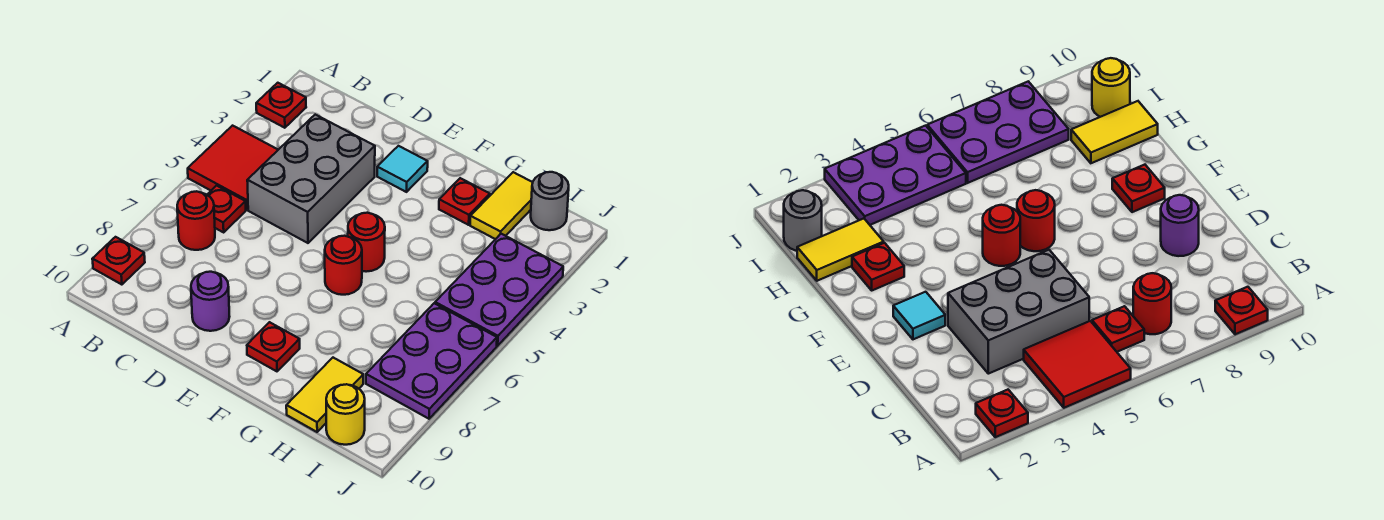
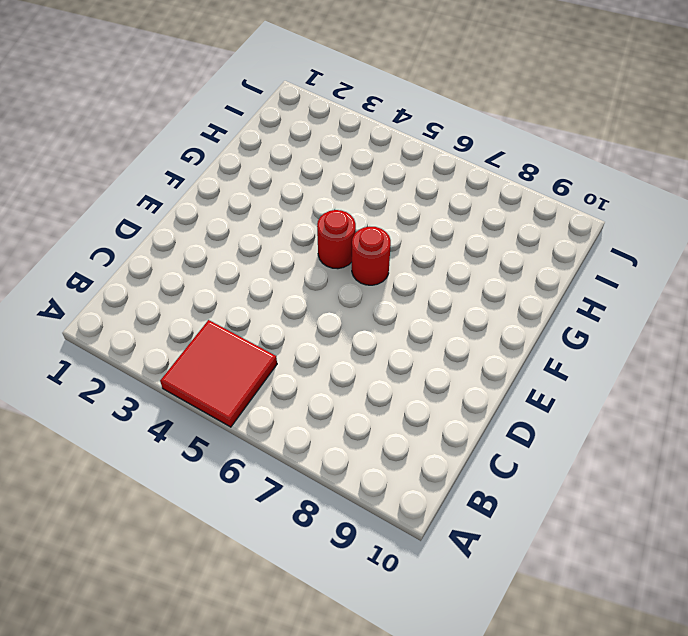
none -> red plate A2 level 1
none -> red plate A9 level 1
none -> red plate B6 level 1

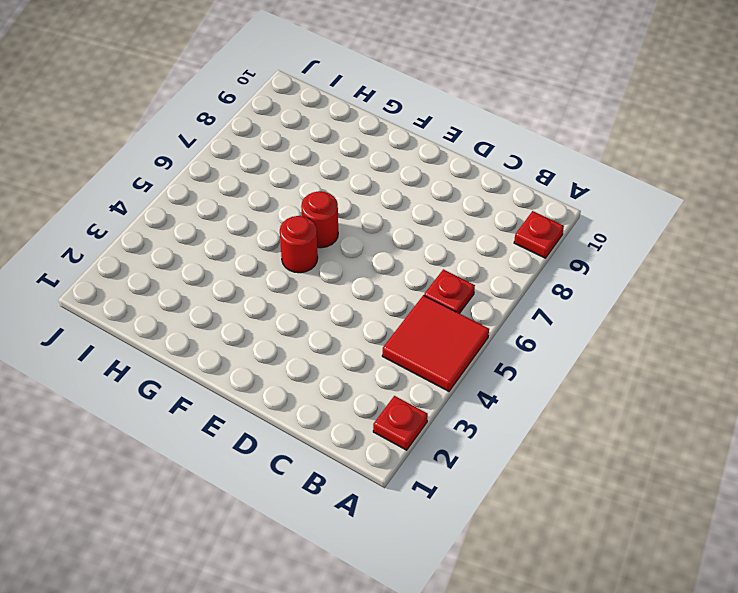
none -> red round brick B7 level 1
none -> grey brick C3:D5 level 1
none -> purple round brick D9 level 1

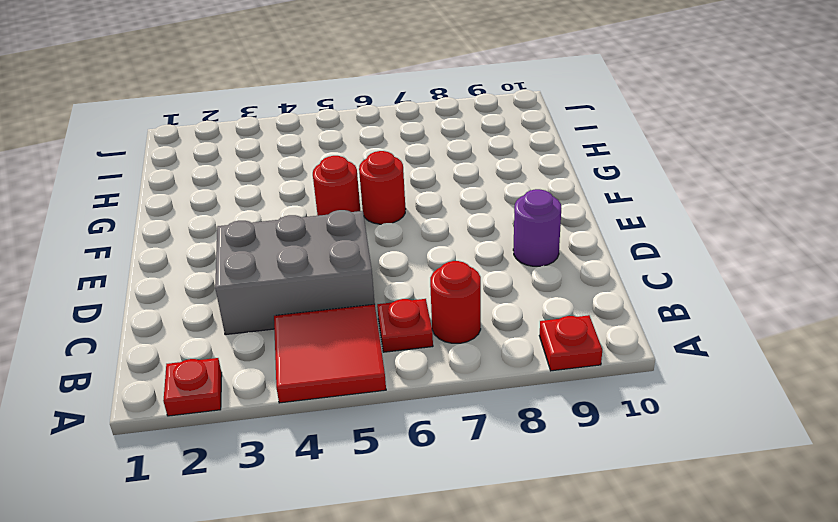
none -> cyan tile E2 level 1
none -> red plate F9 level 1
none -> red plate G2 level 1

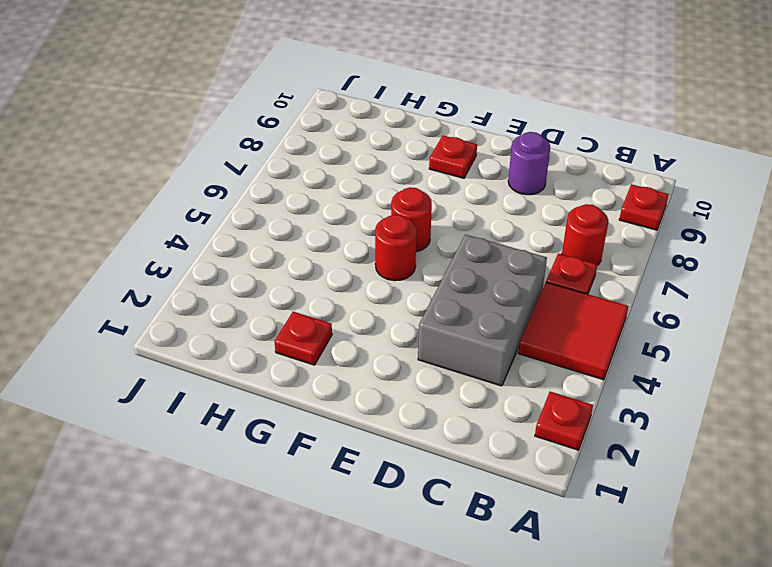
none -> cyan tile E2 level 1
none -> yellow tile H1:H2 level 1
none -> yellow tile H9:H10 level 1

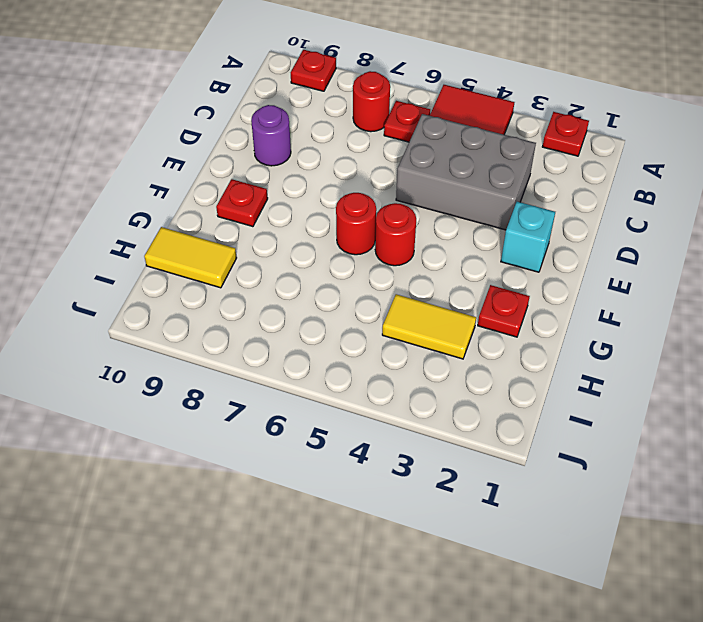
cyan brick E2 level 1 -> cyan tile E2 level 1
yellow tile H3:H4 level 1 -> yellow tile H1:H2 level 1
none -> grey round brick I1 level 1
none -> purple plate I3:J5 level 1
none -> purple plate I6:J8 level 1

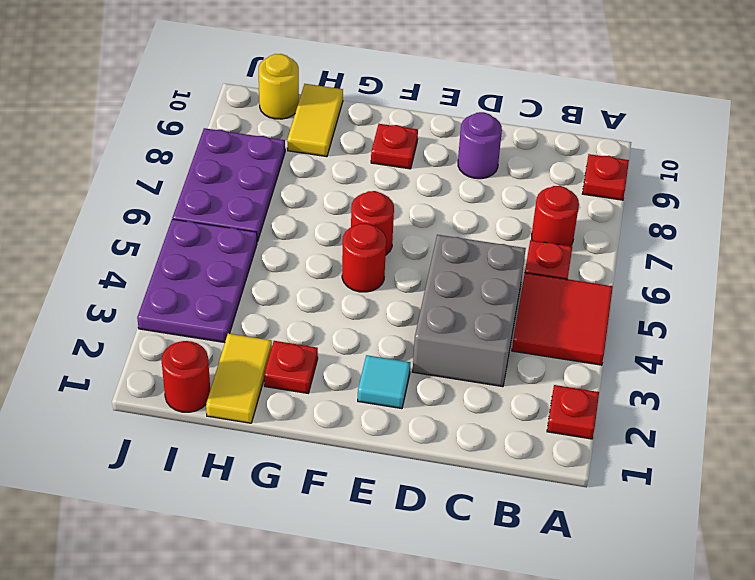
red round brick I1 level 1 -> grey round brick I1 level 1

